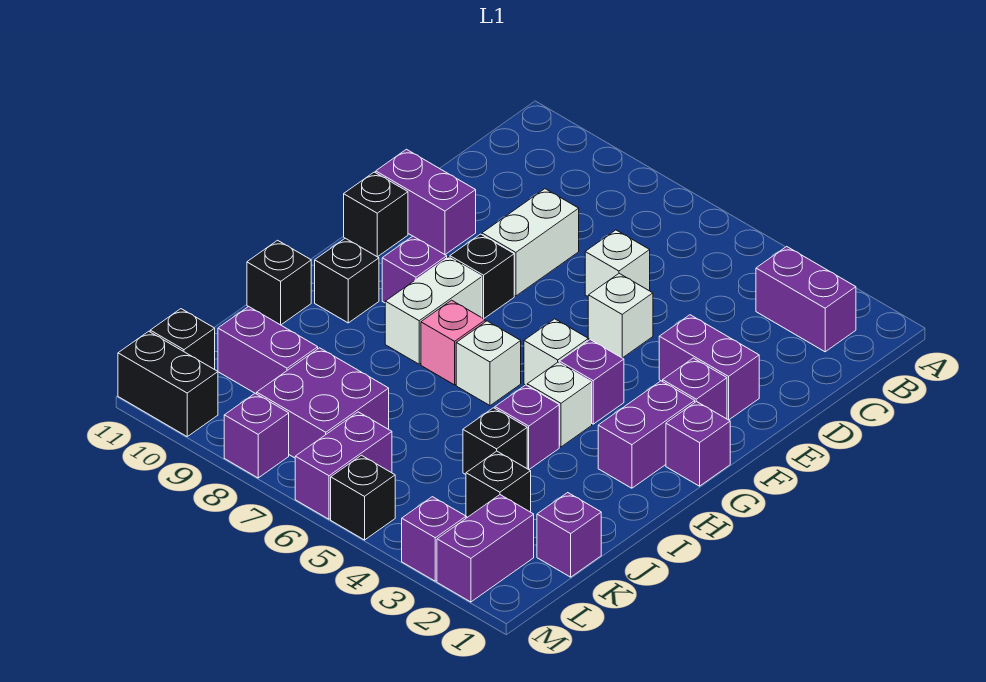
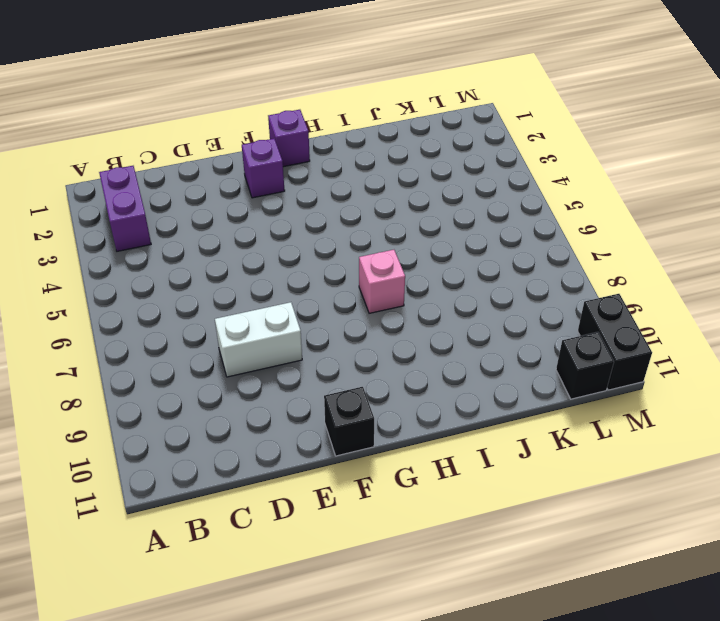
none -> white brick D6 level 1
none -> purple brick E2:E3 level 1
none -> white brick E5 level 1
none -> purple brick E10:E11 level 1

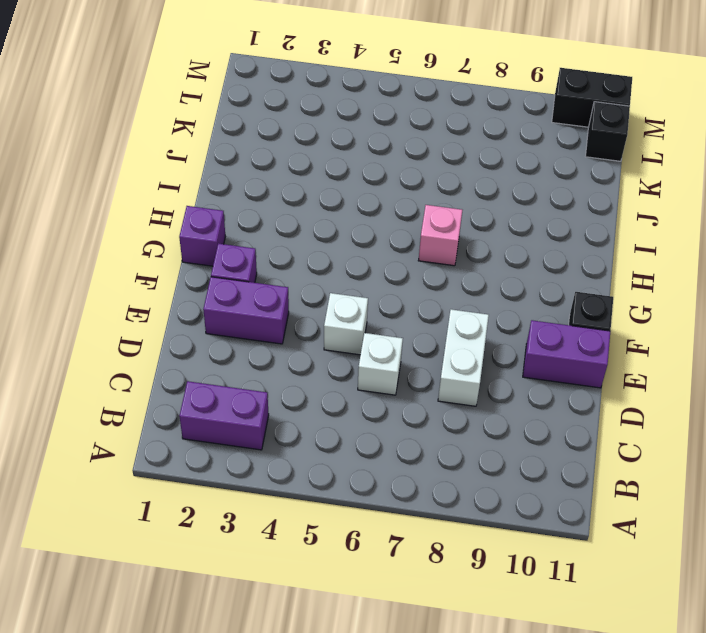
none -> black brick F8 level 1
none -> purple brick G2:H2 level 1
none -> purple brick G4 level 1
none -> white brick G5 level 1

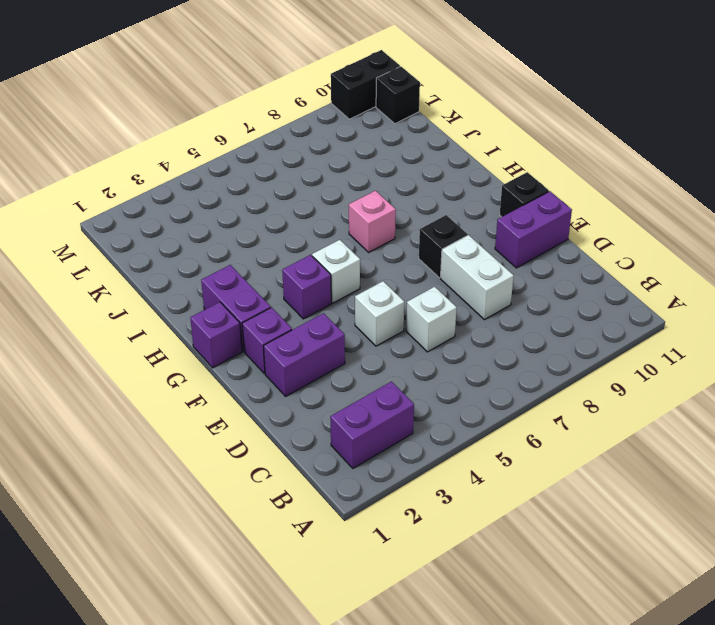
none -> white brick G8:H8 level 1
none -> purple brick G9 level 1
none -> white brick H4 level 1
none -> white brick H6 level 1

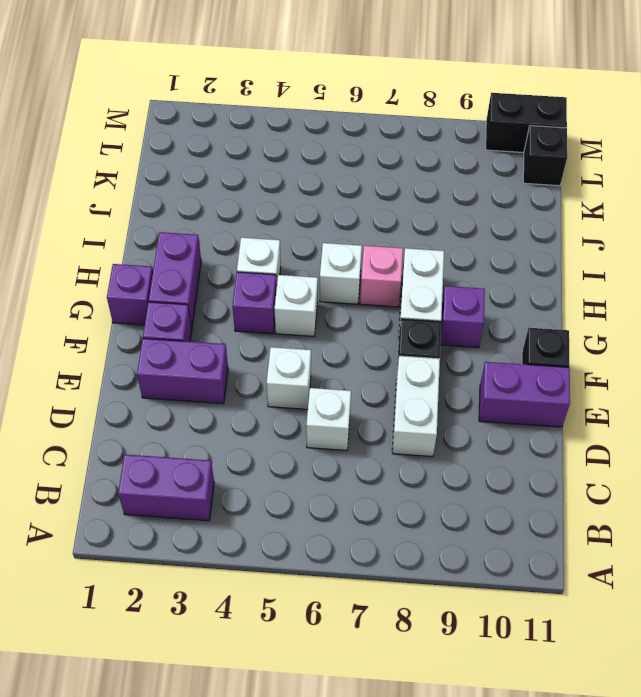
none -> black brick H10 level 1
none -> purple brick I4 level 1
none -> black brick I11 level 1
none -> black brick J4 level 1

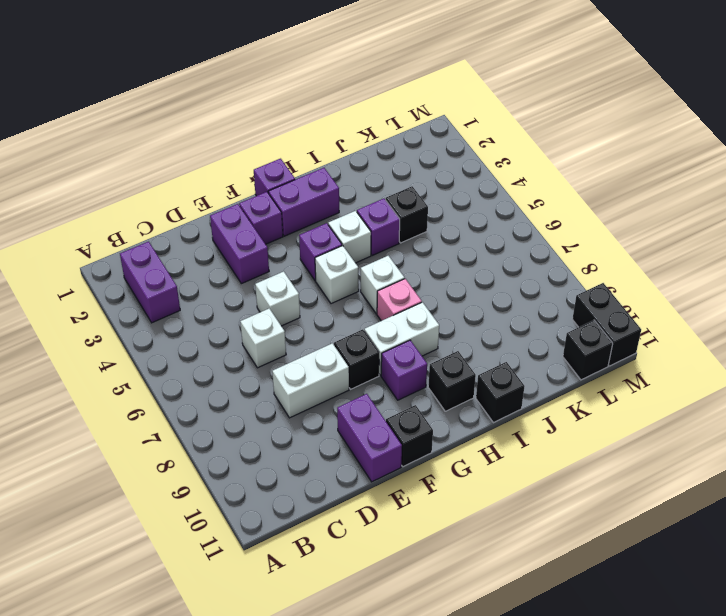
none -> purple brick K1 level 1
none -> black brick K3 level 1
none -> purple brick K7:L8 level 1
none -> purple brick K9:K10 level 1

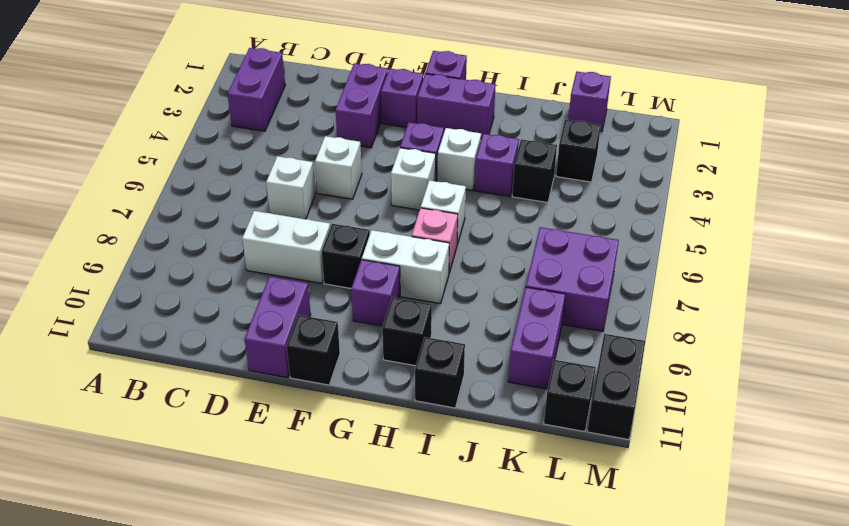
none -> purple brick L2:M2 level 1
none -> purple brick L6:M6 level 1
none -> purple brick M3 level 1
none -> black brick M5 level 1

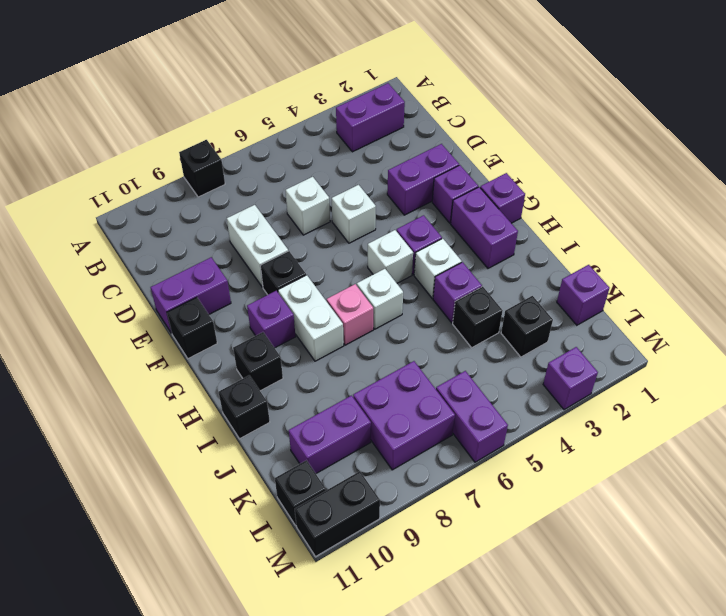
black brick A8 level 1 -> black brick M5 level 1
none -> purple brick L2:M2 level 1
none -> purple brick M8 level 1

